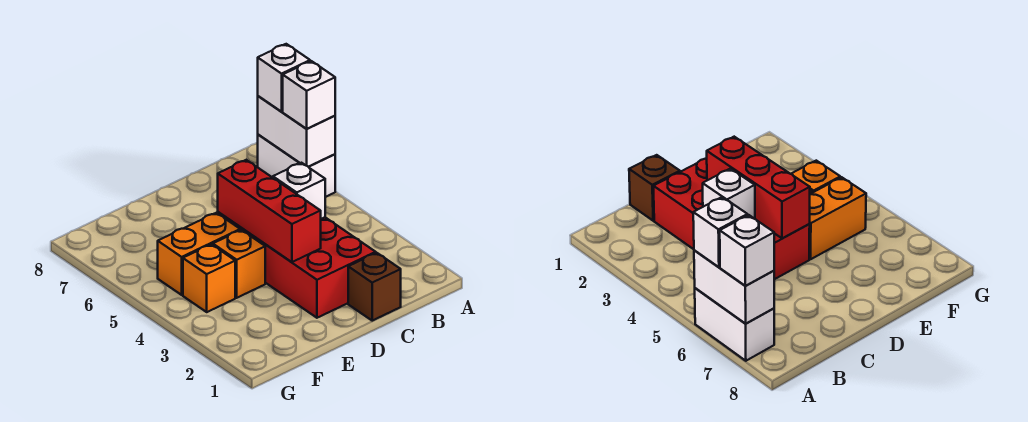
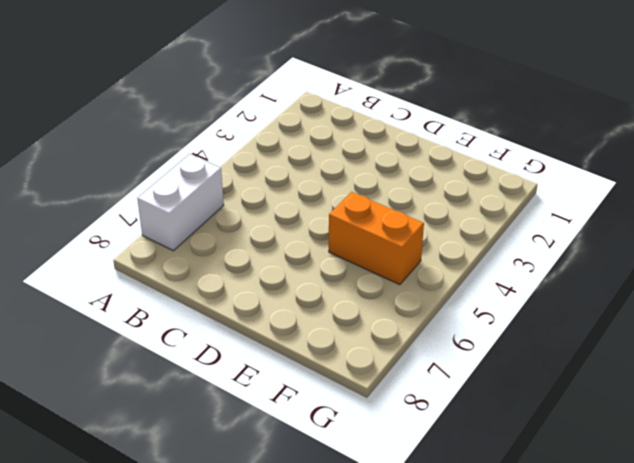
none -> brown brick C1 level 1
none -> red brick C2:D5 level 1

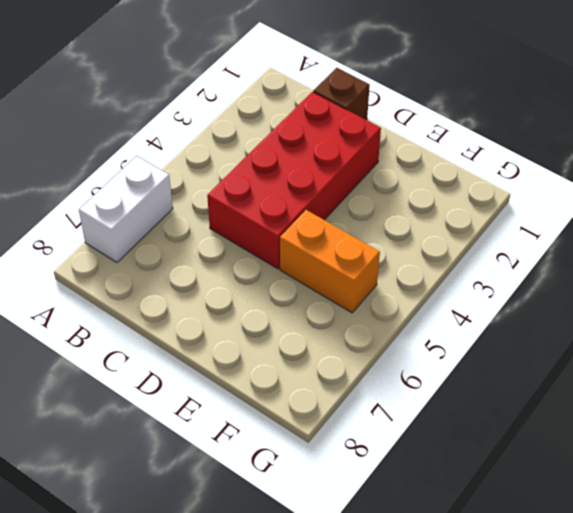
none -> orange brick E4 level 1
none -> orange brick F4 level 1

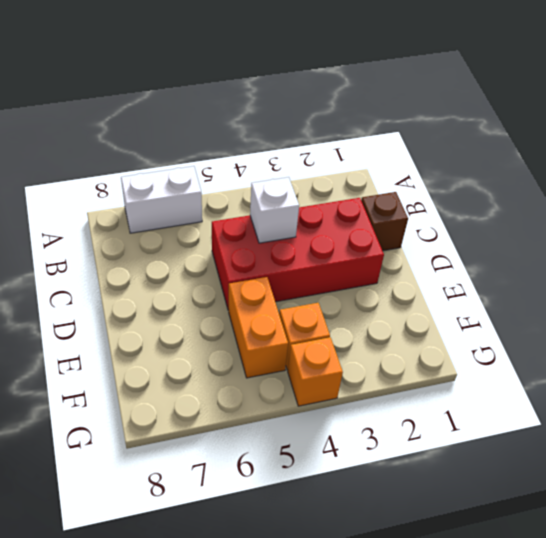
orange brick G4 level 1 -> orange brick E4 level 1
none -> white brick A6:A7 level 2
none -> red brick D3:D5 level 2

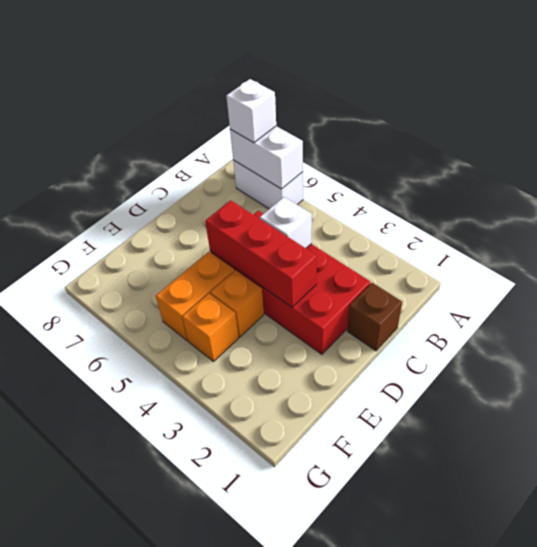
none -> white brick A6 level 3

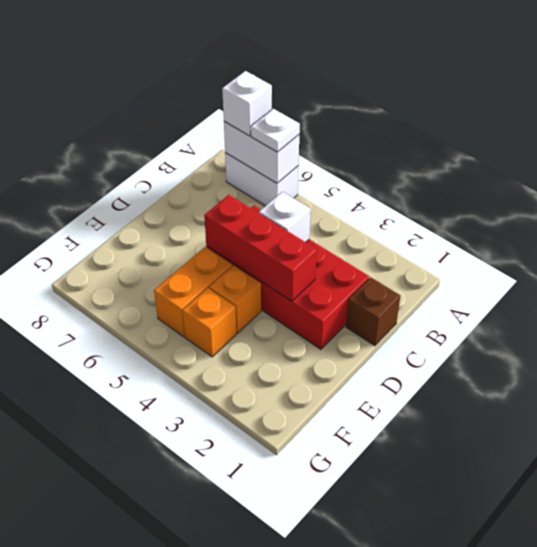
white plate A6 level 3 -> white brick A6 level 3

